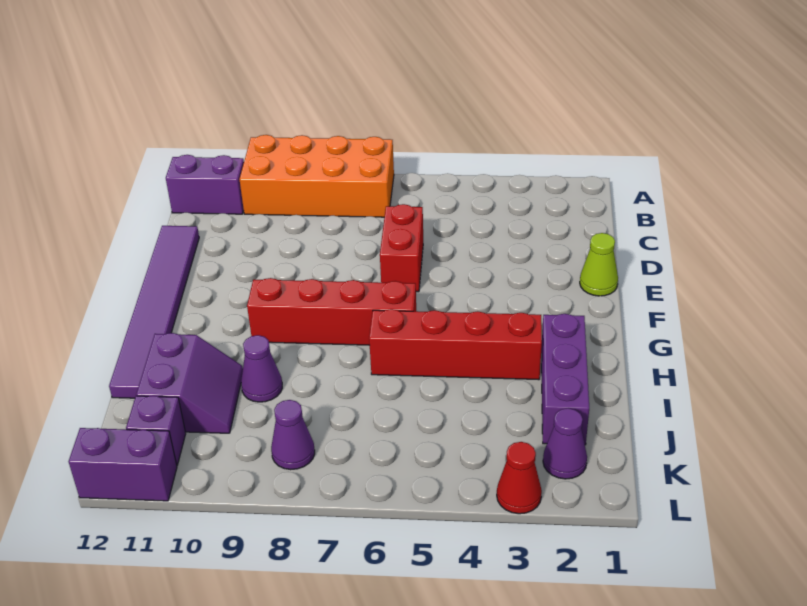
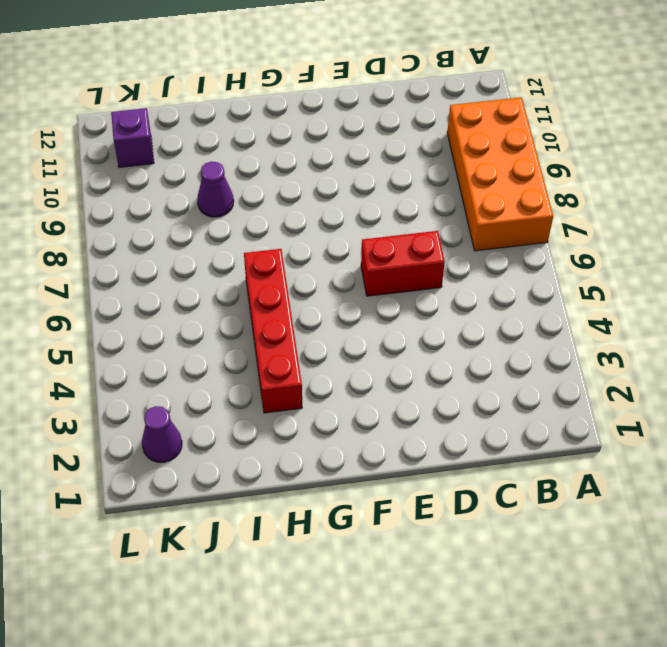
none -> purple brick B11:B12 level 1
none -> purple tile D12:I12 level 1
none -> lime cone E1 level 1

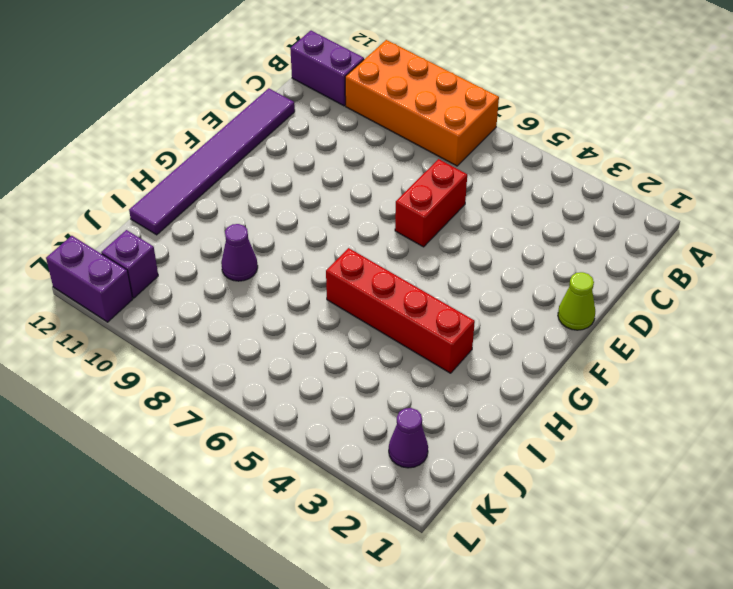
none -> red brick G6:G9 level 1
none -> purple brick H2:J2 level 1
none -> purple slope I10:J11 level 1 top 11

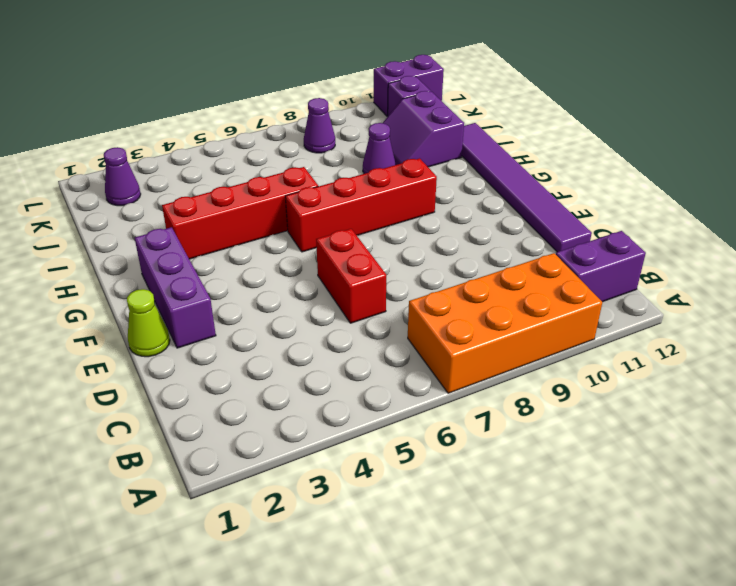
purple brick E2:G2 level 1 -> purple brick H2:J2 level 1
none -> red cone L3 level 1

